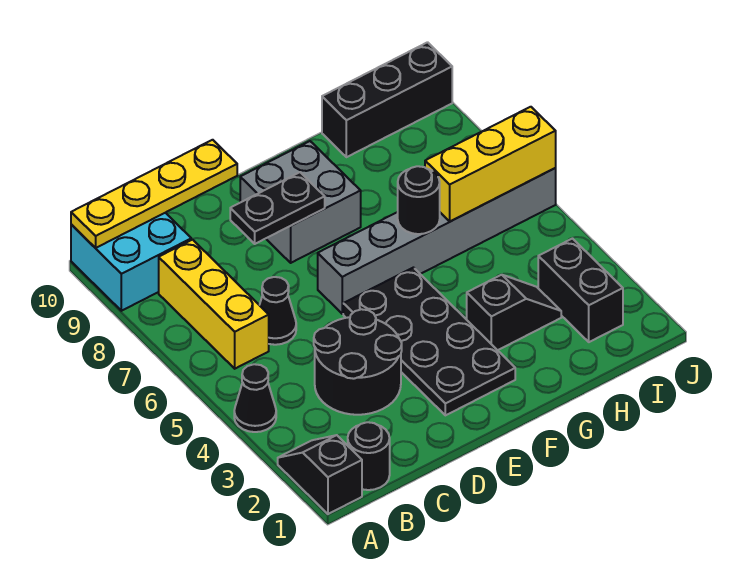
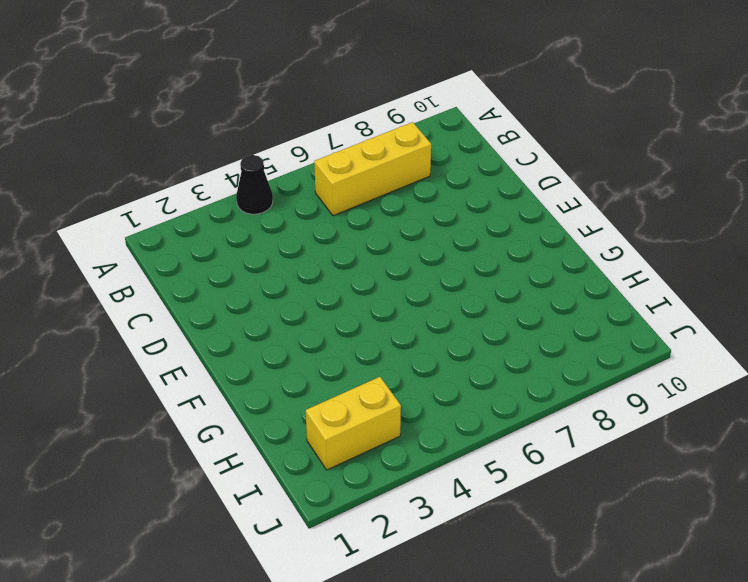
yellow brick I2:I3 level 1 -> black brick I2:I3 level 1
none -> black slope A1:A2 level 1 top 1
none -> cyan brick A9:B10 level 1
none -> black round brick B1 level 1

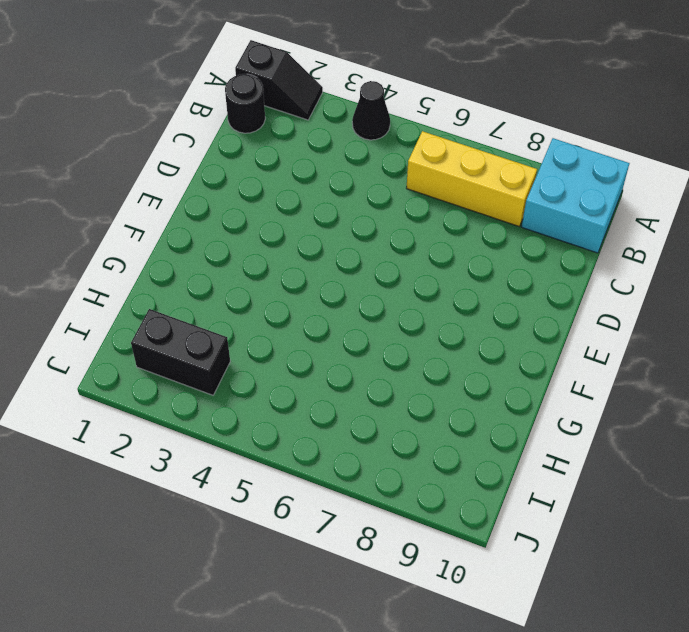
none -> black round brick C3:D4 level 1
none -> black cone C6 level 1
none -> black plate E2:F5 level 1

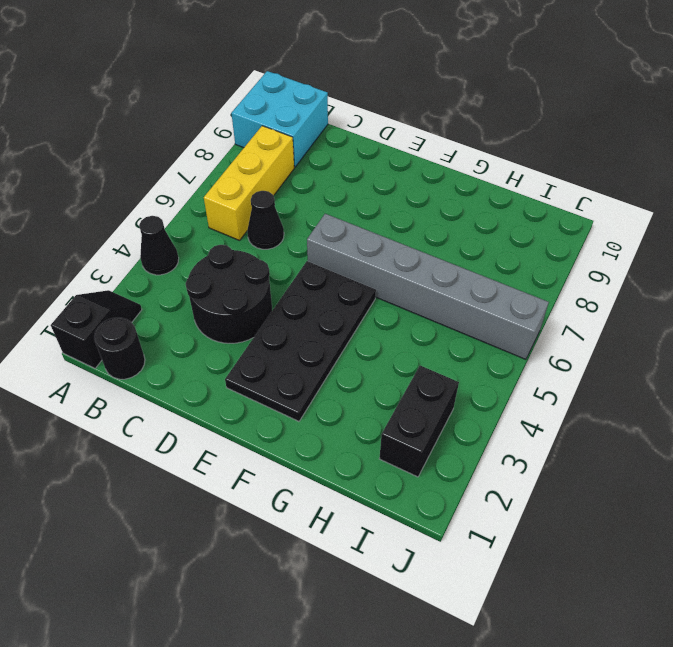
none -> grey brick E8:F9 level 1
none -> black slope G3:H3 level 1 top G
none -> black brick H10:J10 level 1

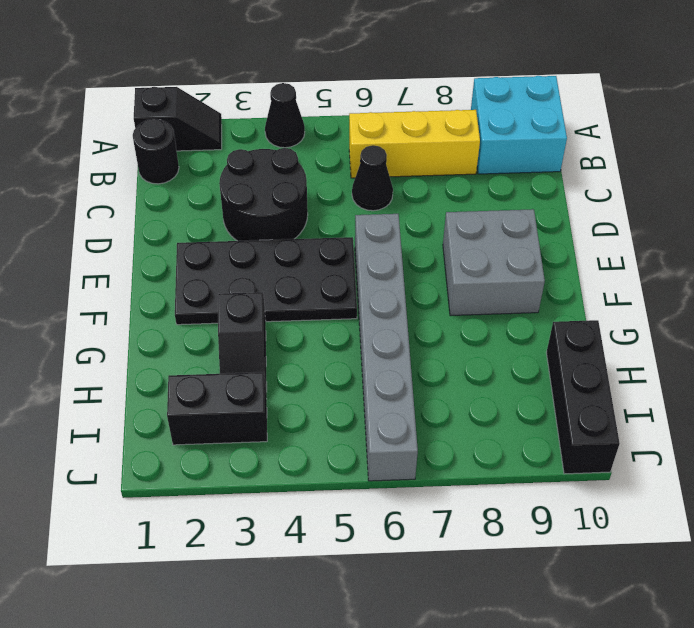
none -> yellow plate A10:D10 level 2
none -> black plate D8:E8 level 2
none -> black round brick G6 level 2

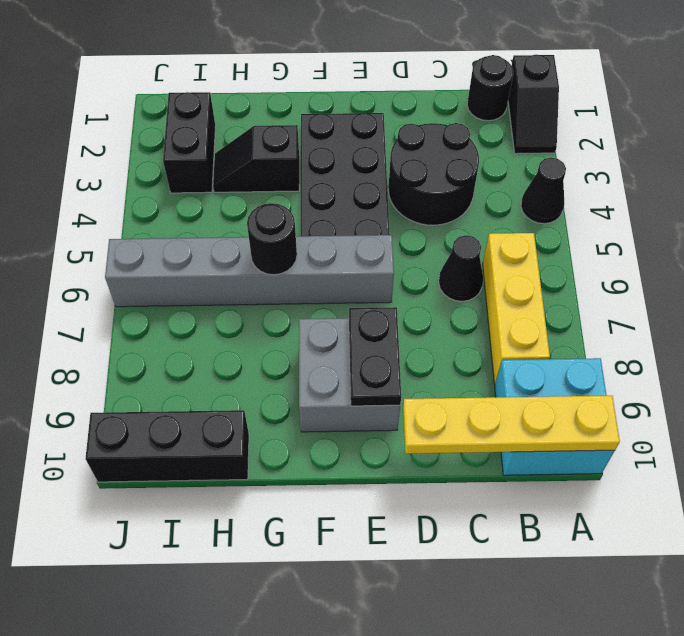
black plate E8:E9 level 2 -> black plate D8:E8 level 2
none -> yellow brick H6:J6 level 2

